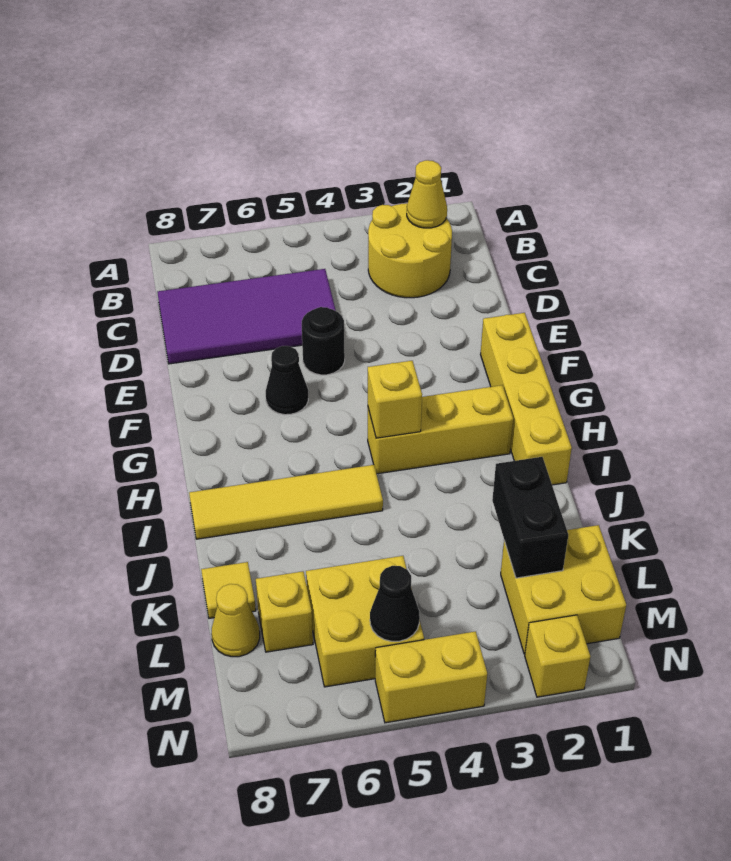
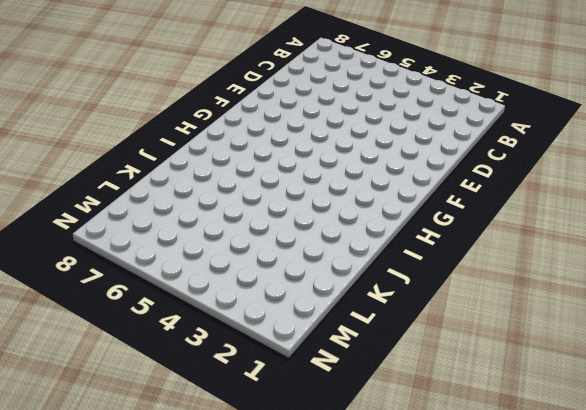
none -> yellow round brick B2:C3 level 1
none -> purple tile C5:D8 level 1
none -> black round brick E5 level 1

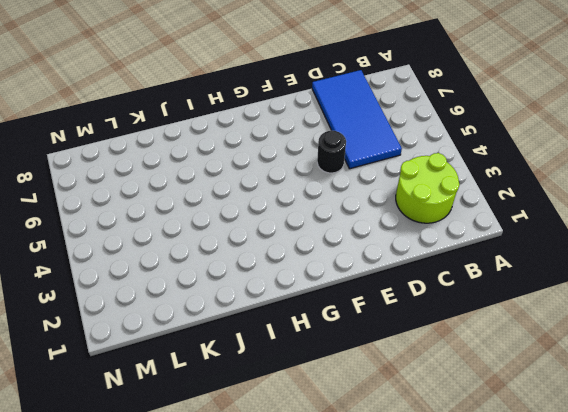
lime round brick B2:C3 level 1 -> yellow round brick B2:C3 level 1
blue tile C5:D8 level 1 -> purple tile C5:D8 level 1
none -> yellow brick F1:I1 level 1
none -> black cone F6 level 1
none -> yellow brick H2:H4 level 1

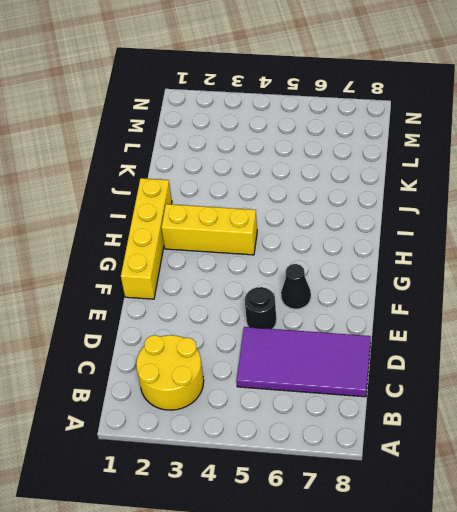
none -> yellow tile I5:I8 level 1
none -> yellow tile K8 level 1
none -> yellow brick L1:M2 level 1

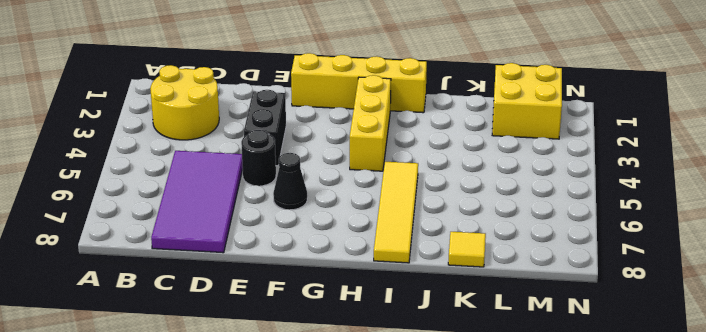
black brick E3:E4 level 1 -> black brick K2:L2 level 2
none -> yellow brick L5:M6 level 1
none -> yellow brick L7 level 1
none -> yellow cone L8 level 1

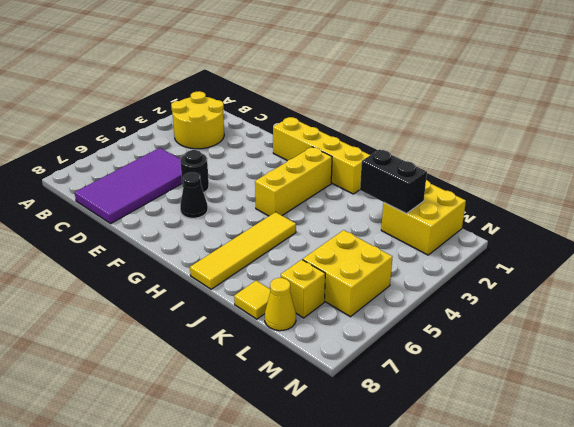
none -> yellow brick N2 level 1
none -> yellow brick N4:N5 level 1
none -> yellow cone B2 level 2

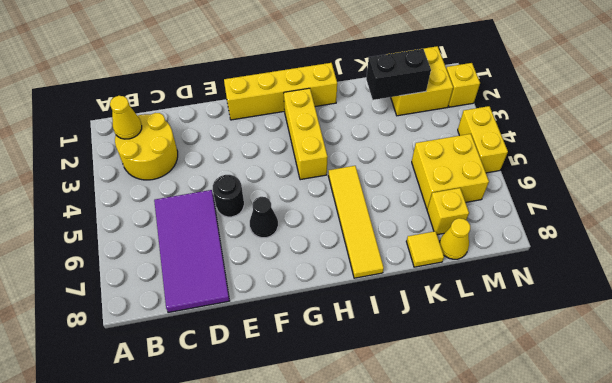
none -> yellow brick H4 level 2
none -> black cone M5 level 2

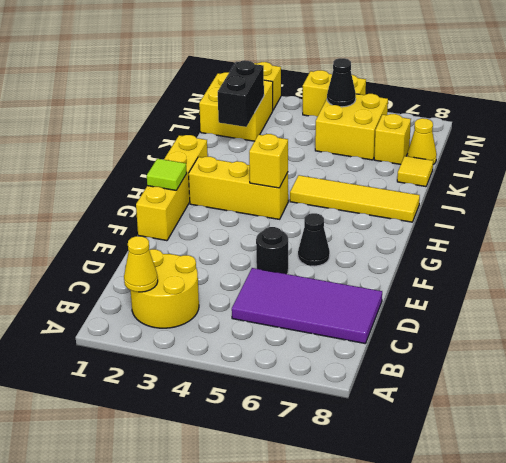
lime tile G1 level 2 -> none

